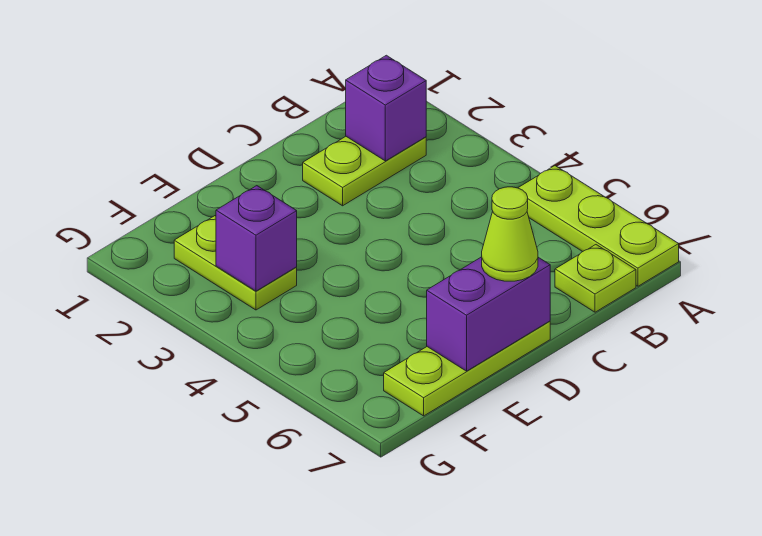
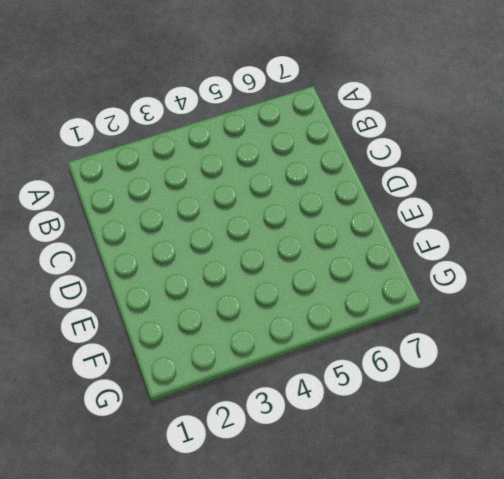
none -> lime plate A5:A7 level 1
none -> lime plate B2:C2 level 1

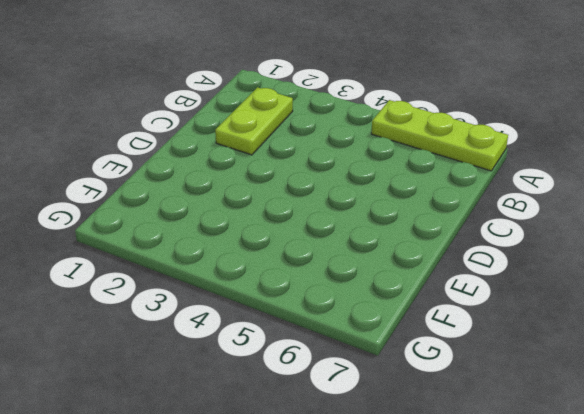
none -> lime plate B7 level 1
none -> lime plate D7:F7 level 1

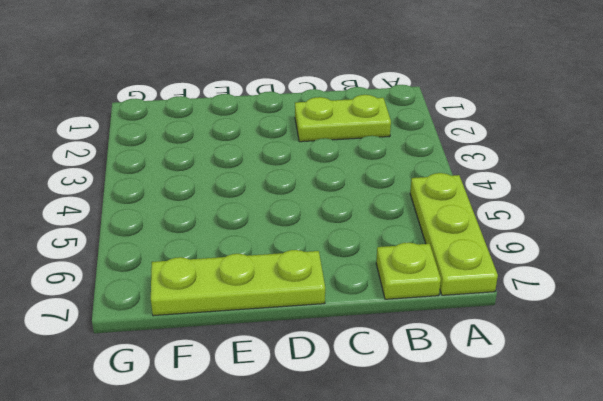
none -> lime plate F2:F3 level 1
none -> purple brick B2 level 2

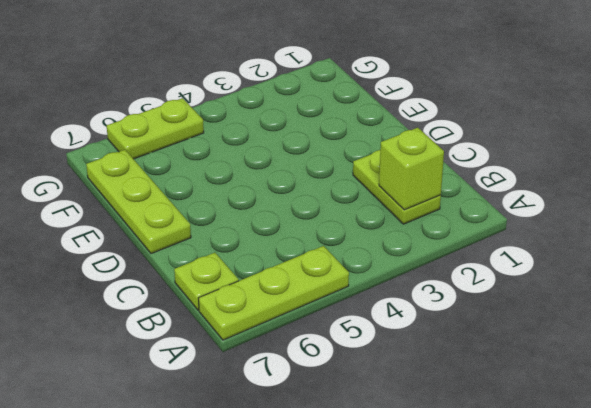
lime brick B2 level 2 -> purple brick B2 level 2
lime plate G5:G6 level 1 -> lime plate F2:F3 level 1
none -> purple brick D7:E7 level 2
none -> purple brick F3 level 2

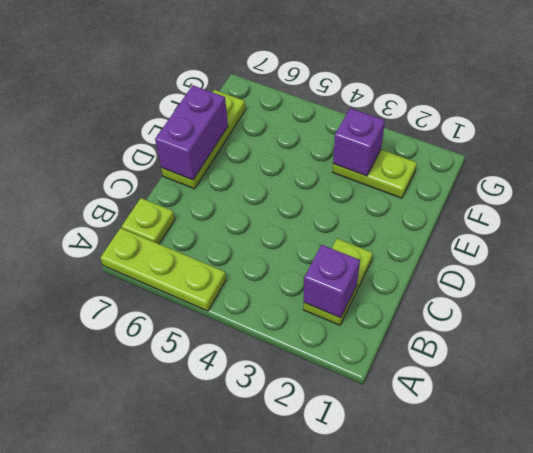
none -> lime cone D7 level 3

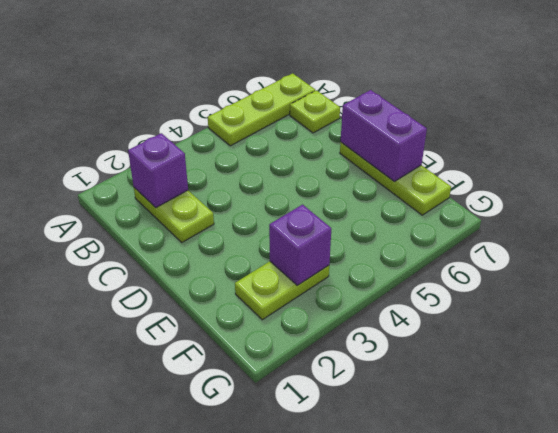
none -> lime cone D7 level 3

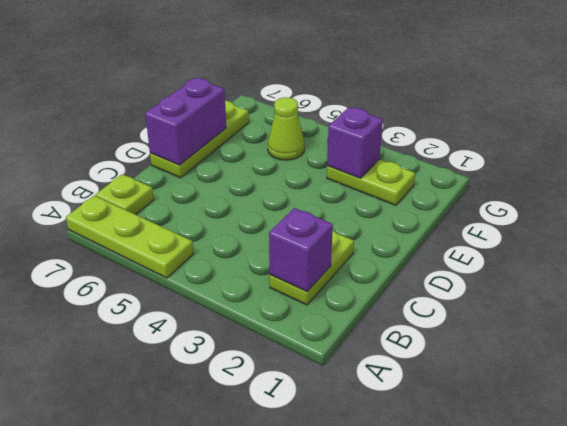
lime cone F5 level 1 -> lime cone D7 level 3

